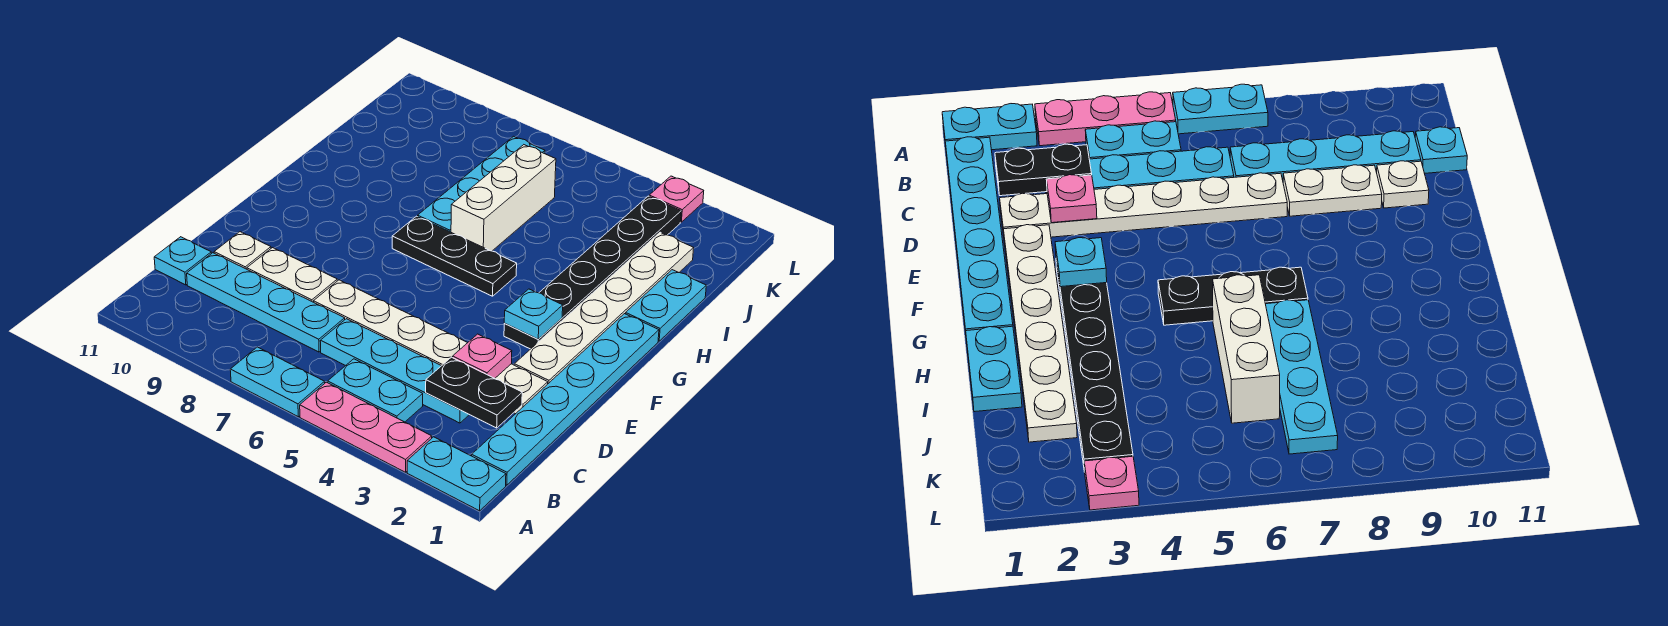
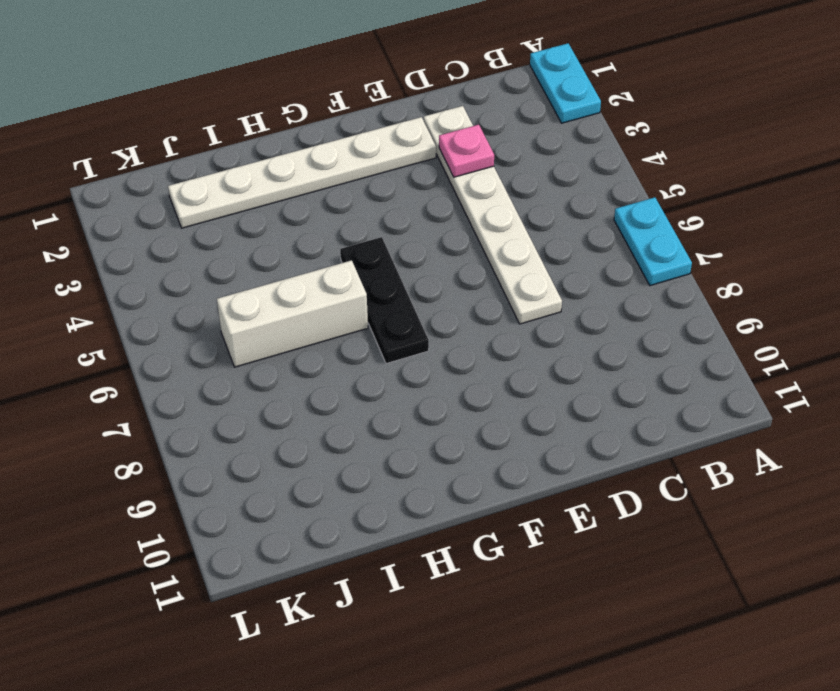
none -> pink plate A3:A5 level 1
none -> cyan plate B1:G1 level 1
none -> cyan plate B4:B5 level 1

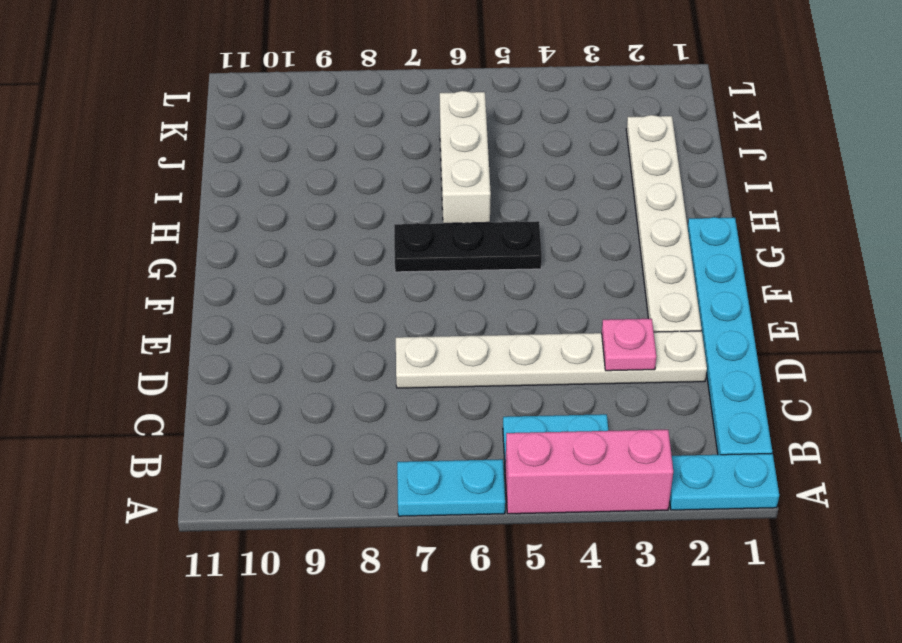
pink brick A3:A5 level 1 -> pink plate A3:A5 level 1
none -> cyan plate C3:C6 level 1
none -> cyan plate C7:C10 level 1
none -> cyan plate C11 level 1

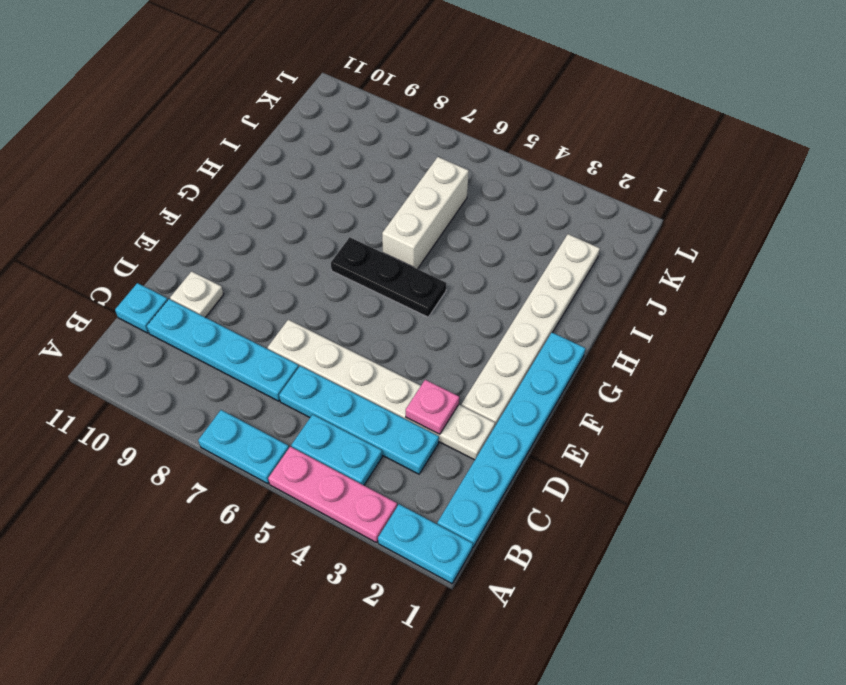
none -> white plate D8:D9 level 1
none -> black plate F3:K3 level 1
none -> cyan plate H1:I1 level 1

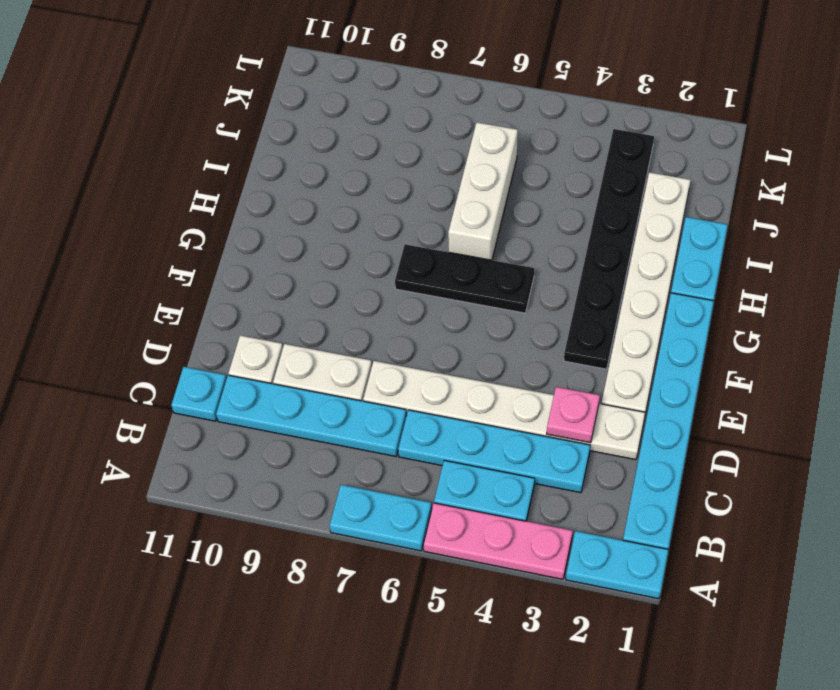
none -> cyan plate H7:K7 level 1
none -> pink plate L3 level 1
none -> black plate C2:C3 level 2

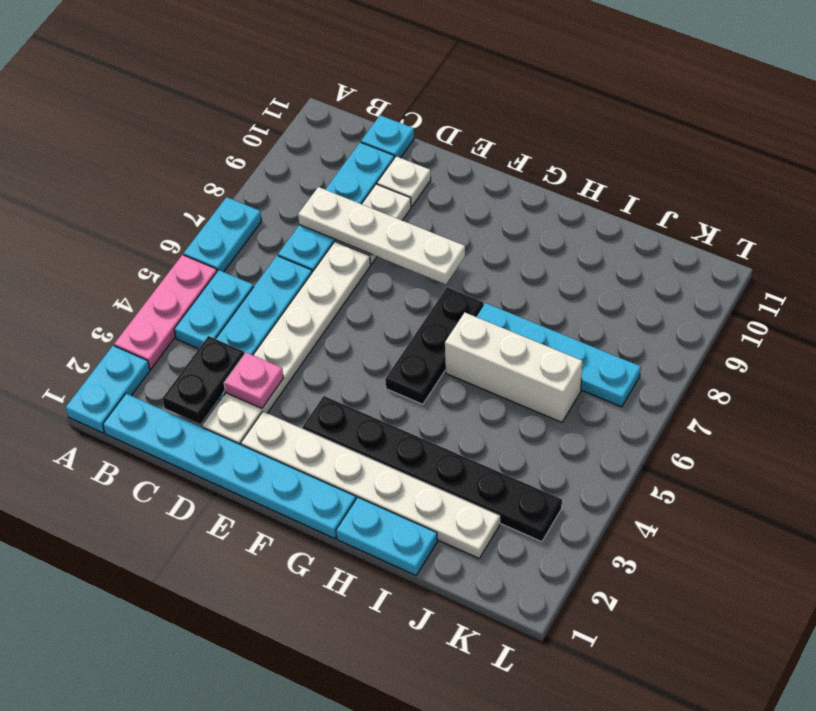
white plate C8:F8 level 2 -> none
none -> pink plate L3 level 1
none -> cyan plate F3 level 2

